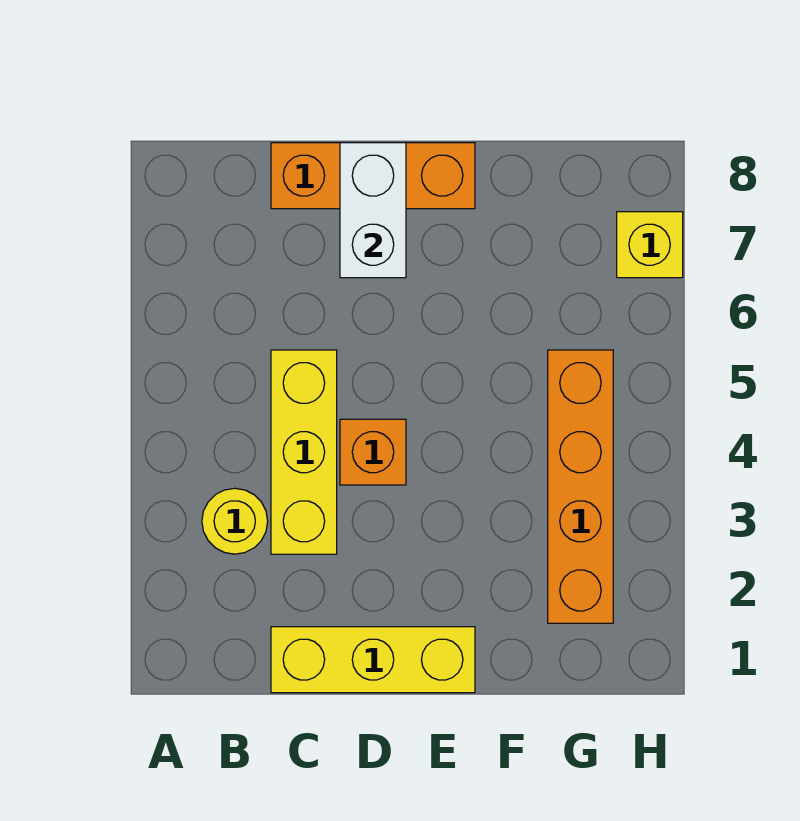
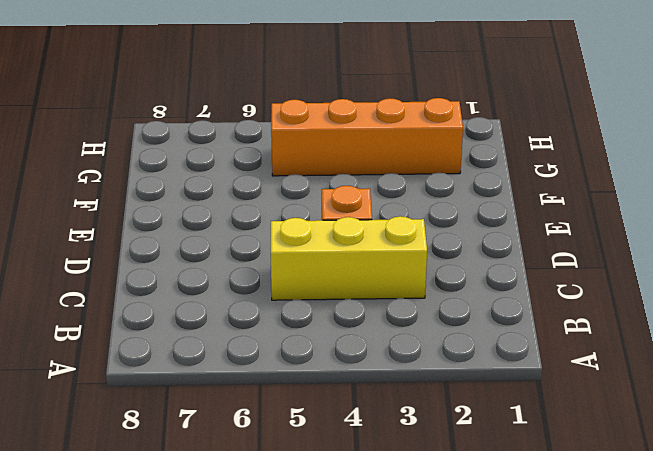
none -> yellow round brick B3 level 1
none -> yellow brick C1:E1 level 1

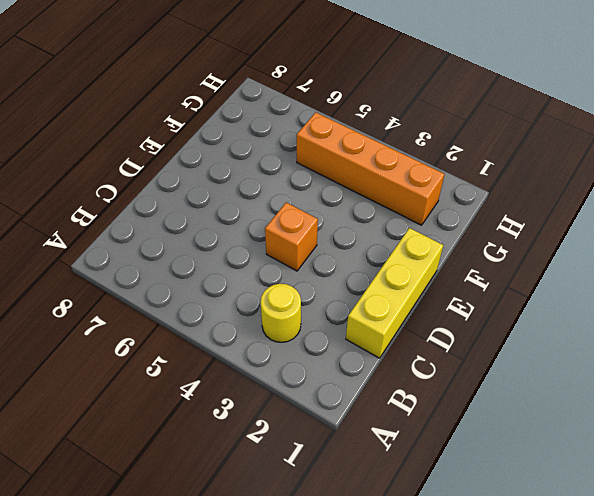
none -> yellow brick C3:C5 level 1
none -> orange brick C8:E8 level 1

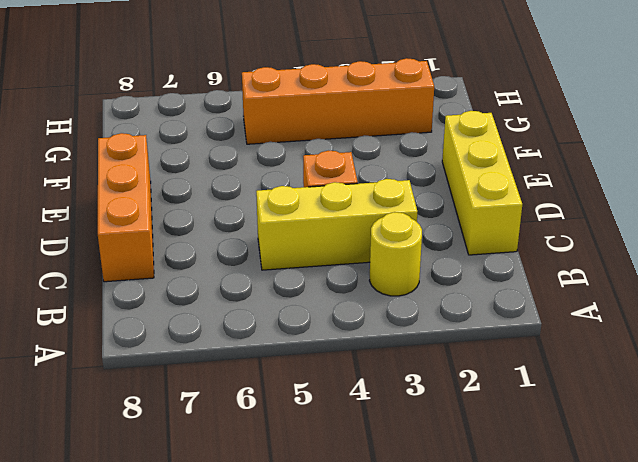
none -> yellow brick H7 level 1
none -> white brick D7:D8 level 2

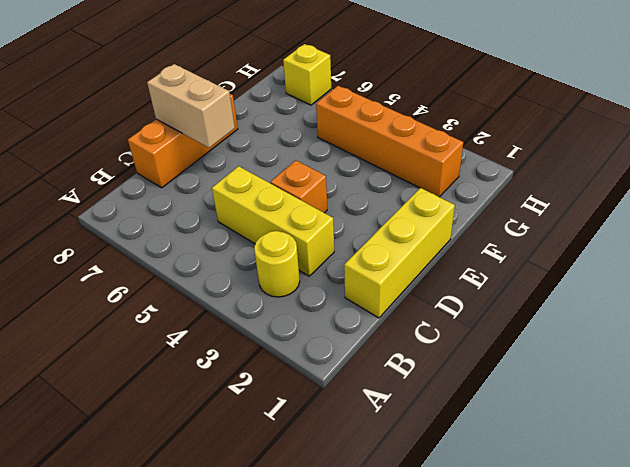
tan brick D7:D8 level 2 -> white brick D7:D8 level 2

